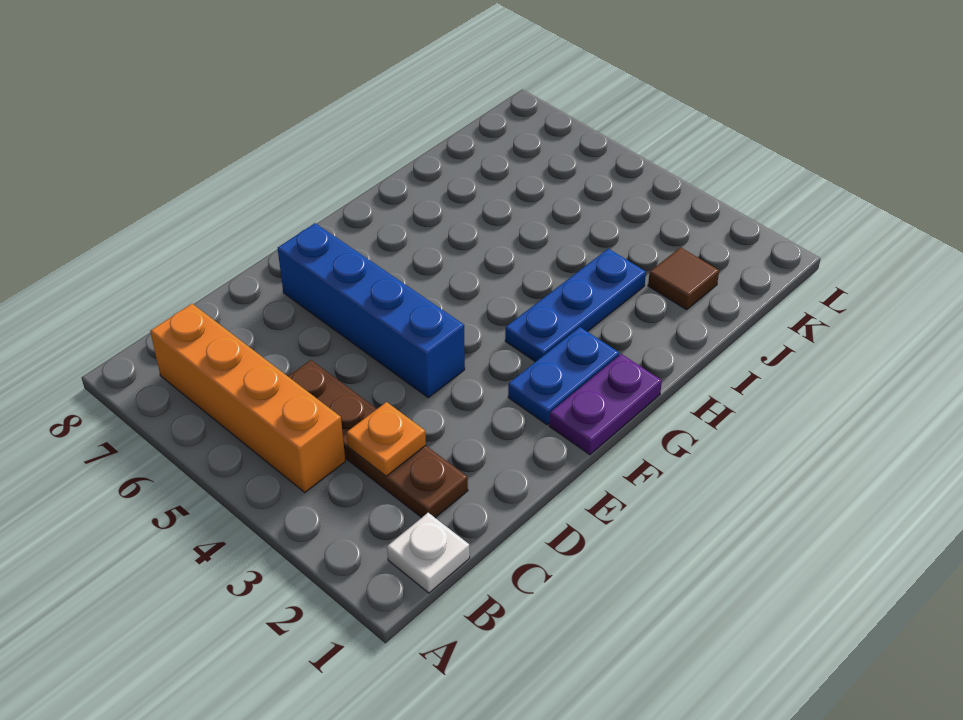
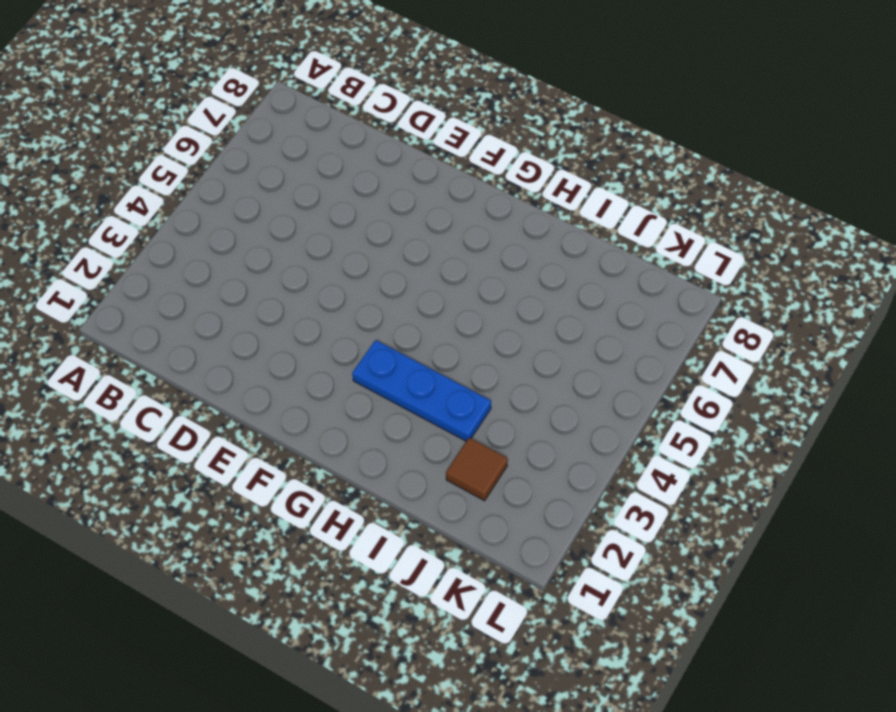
none -> white plate B1 level 1
none -> orange brick B4:B7 level 1

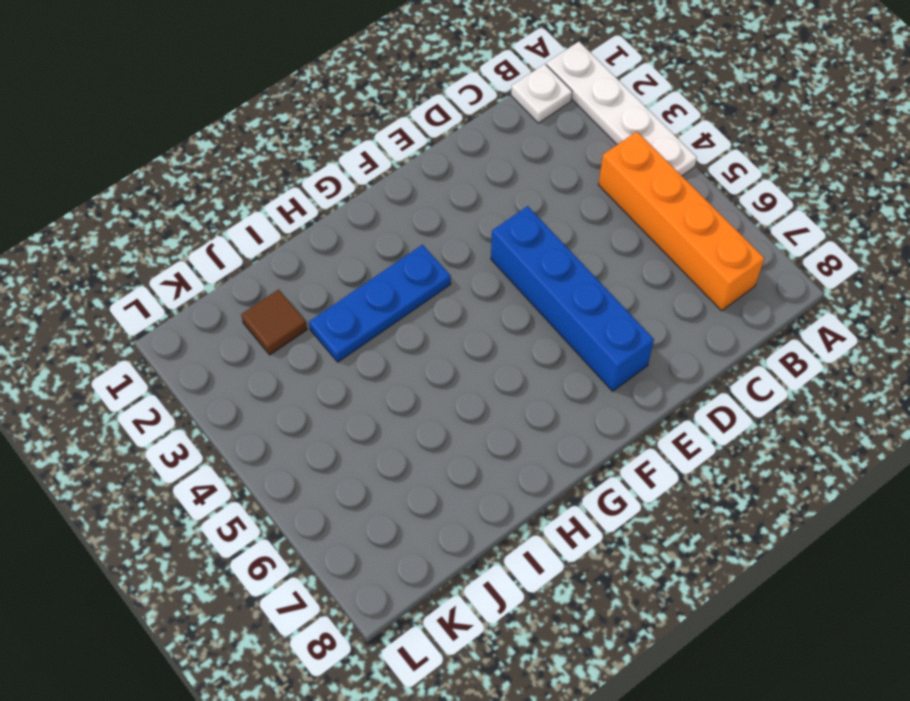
white plate A1:A4 level 1 -> none
none -> brown plate C2:C5 level 1
none -> purple plate F1:G1 level 1

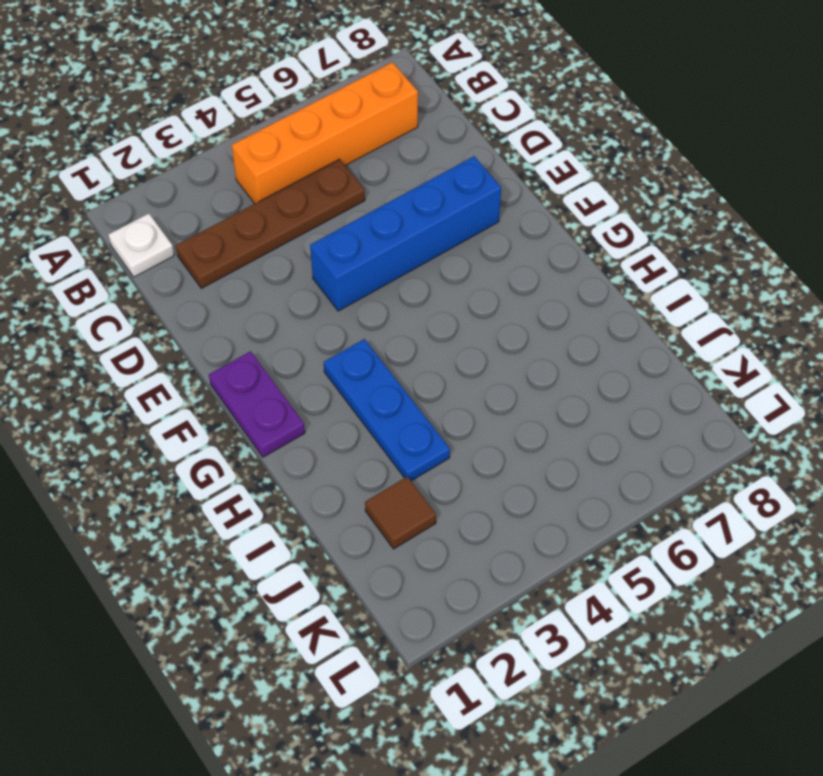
none -> blue plate F2:G2 level 1
none -> orange plate C3 level 2

